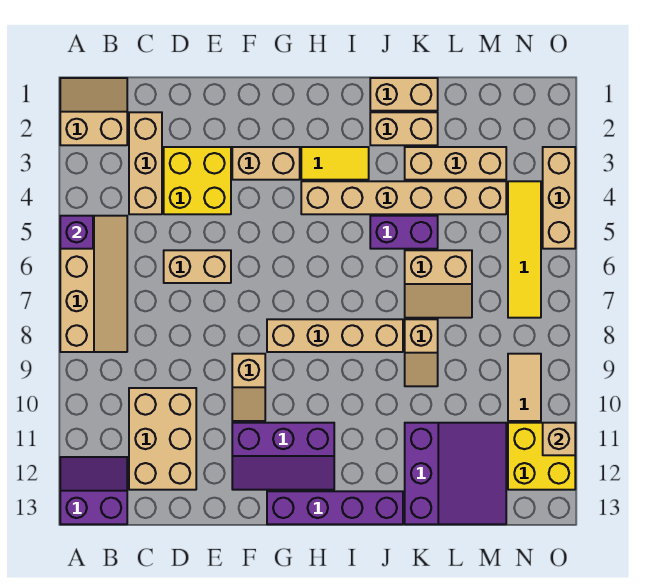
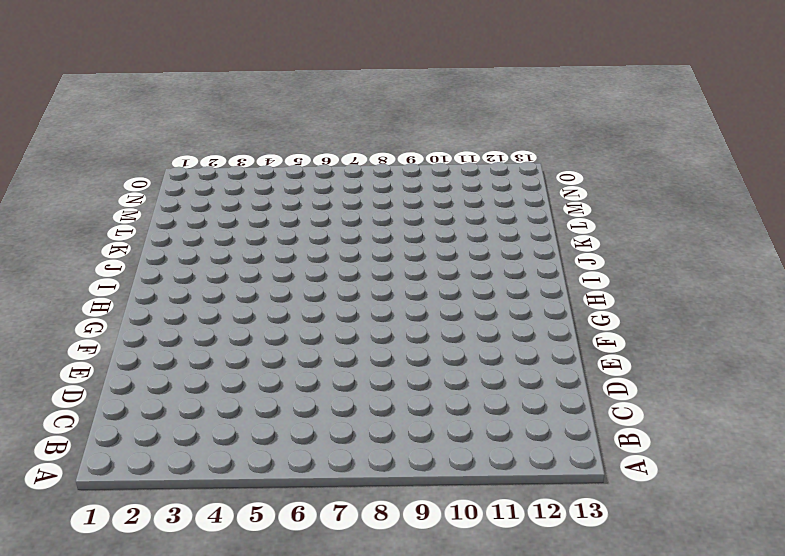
none -> tan slope A1:B2 level 1 top 2
none -> tan slope A5:B8 level 1 top A
none -> purple slope A12:B13 level 1 top 13

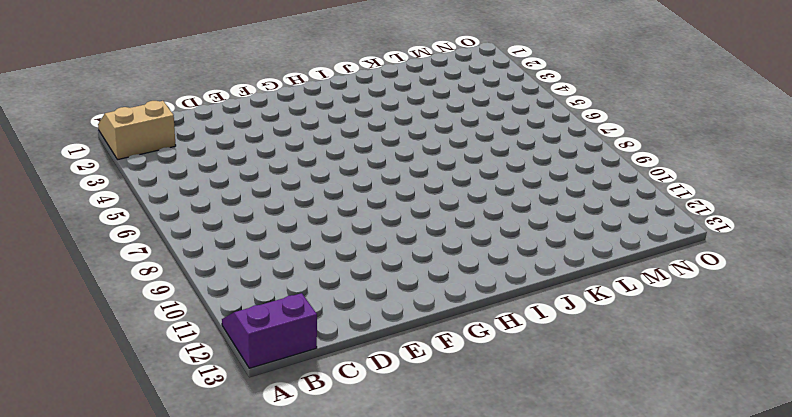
none -> tan slope A5:B8 level 1 top A
none -> tan brick C2:C4 level 1
none -> tan brick C10:D12 level 1

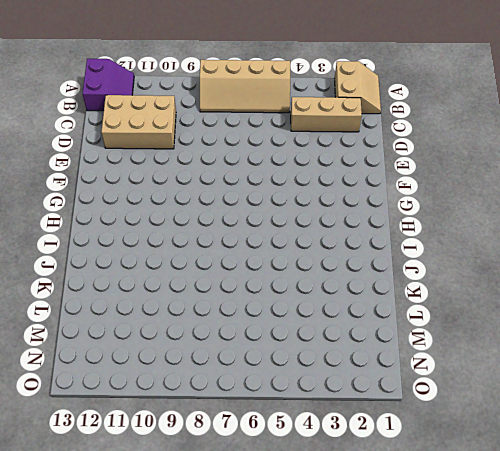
none -> yellow brick D3:E4 level 1
none -> tan brick D6:E6 level 1
none -> tan brick F3:G3 level 1

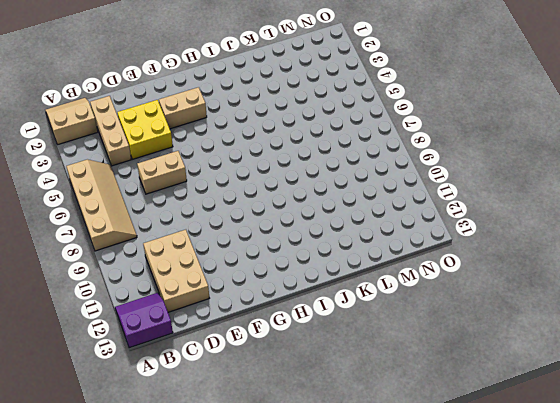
none -> tan slope F9:F10 level 1 top 9
none -> purple slope F11:H12 level 1 top 11
none -> tan brick G8:J8 level 1

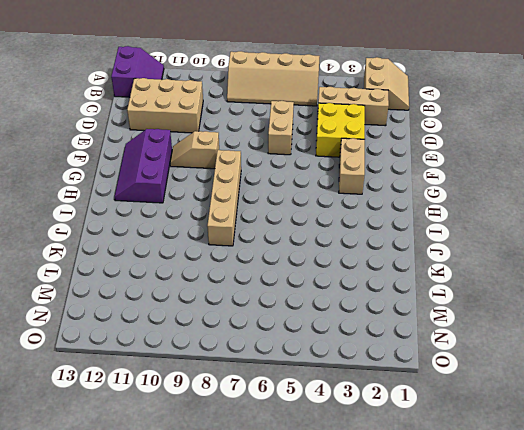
none -> purple brick G13:J13 level 1
none -> yellow tile H3:I3 level 1
none -> tan brick H4:M4 level 1

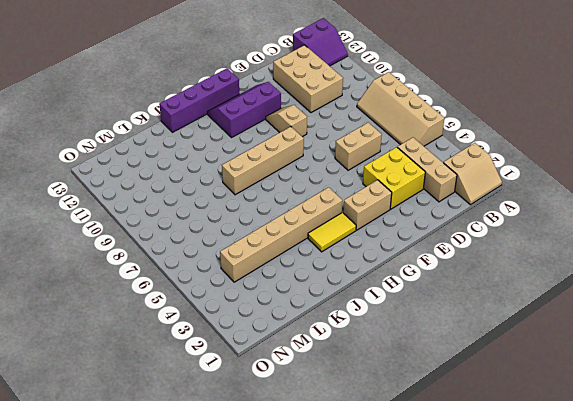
none -> tan brick J1:K1 level 1
none -> tan brick J2:K2 level 1
none -> purple brick J5:K5 level 1

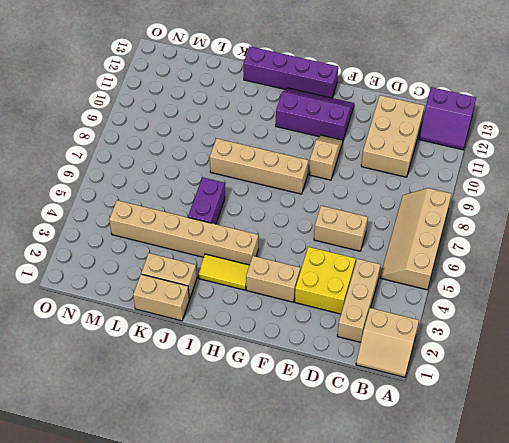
purple brick J5:J6 level 1 -> purple brick J5:K5 level 1
none -> tan brick K3:M3 level 1
none -> tan slope K6:L7 level 1 top 6
none -> tan slope K8:K9 level 1 top 8

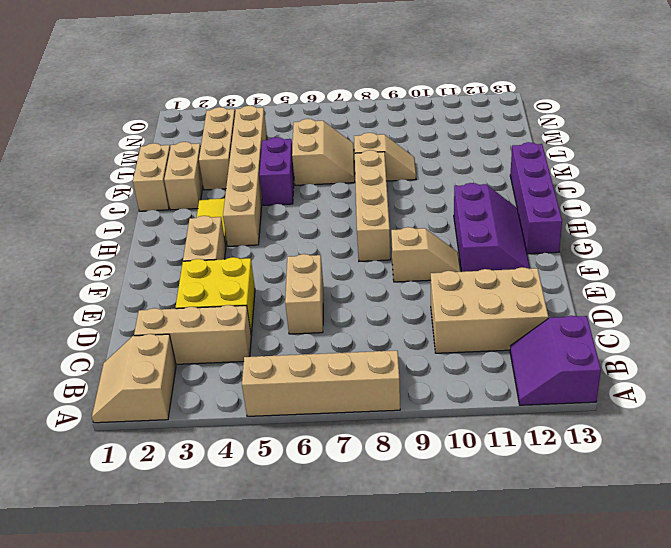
none -> purple slope K11:M13 level 1 top K
none -> yellow tile N4:N7 level 1
none -> tan tile N9:N10 level 1

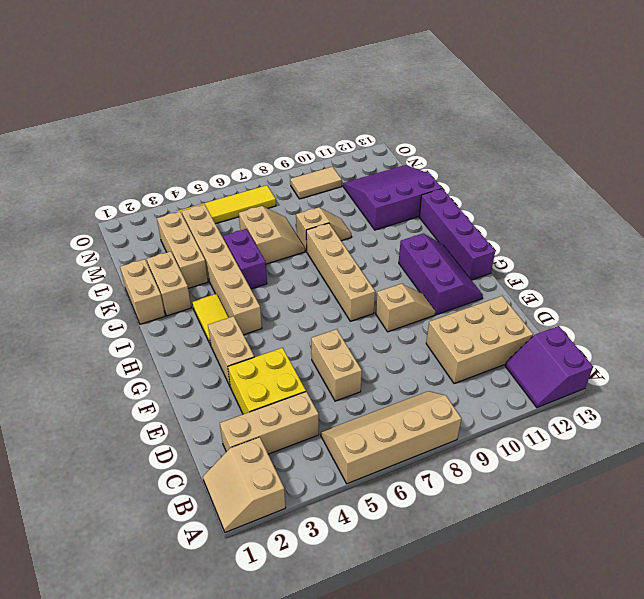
none -> yellow brick N11:O12 level 1
none -> tan brick O3:O5 level 1
none -> purple brick A5 level 2

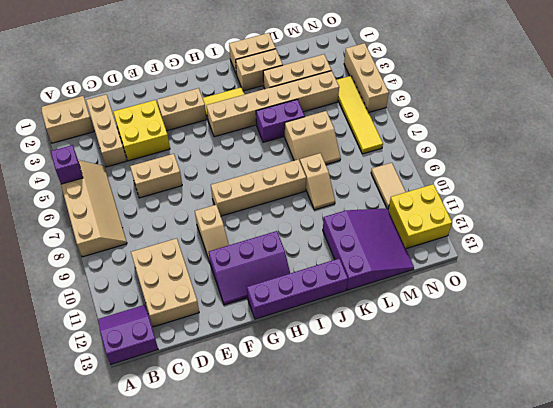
none -> tan brick O11 level 2

